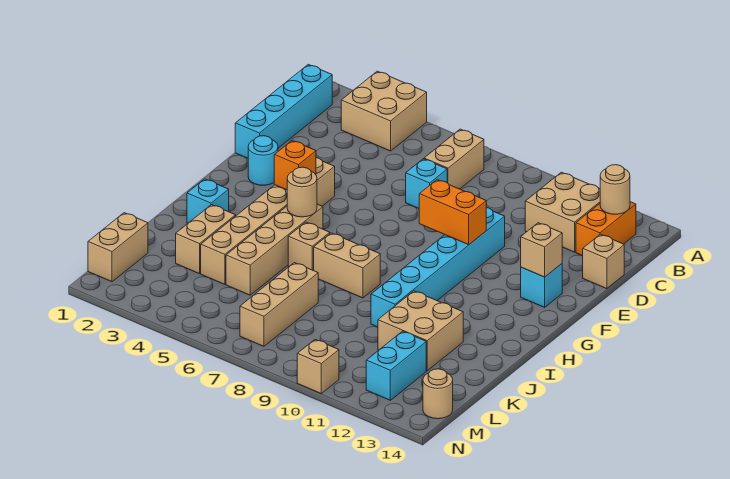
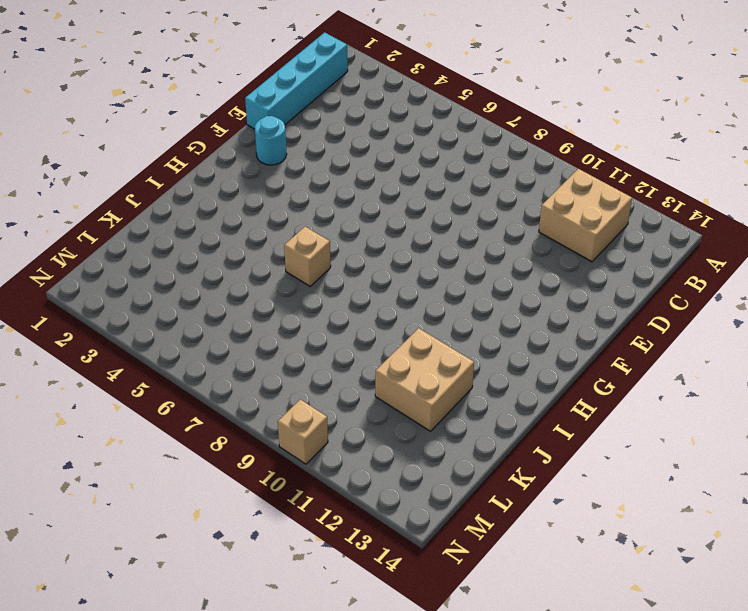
none -> tan brick A3:B4 level 1
none -> tan brick B7:C7 level 1
none -> orange brick B13:C13 level 1

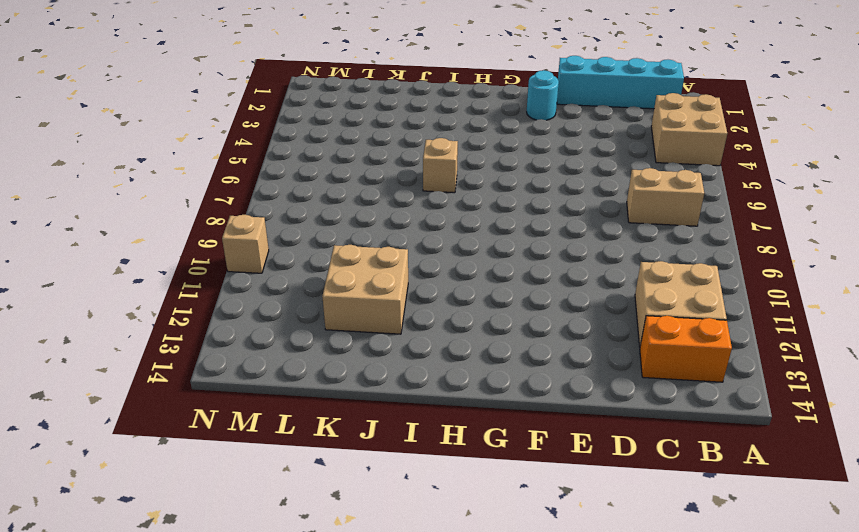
none -> cyan brick D7 level 1
none -> tan brick D14 level 1
none -> cyan brick E10:J10 level 1

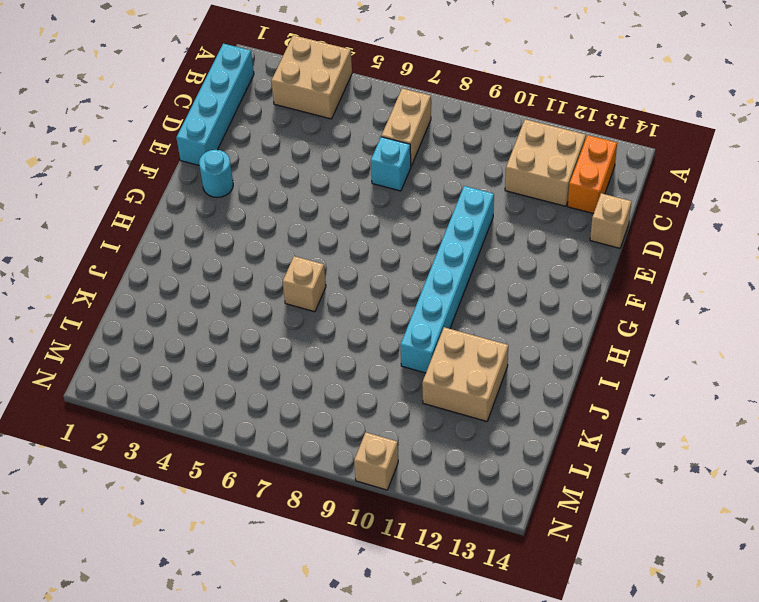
none -> tan brick F4:K4 level 1
none -> cyan brick F13 level 1
none -> tan brick H5:K5 level 1

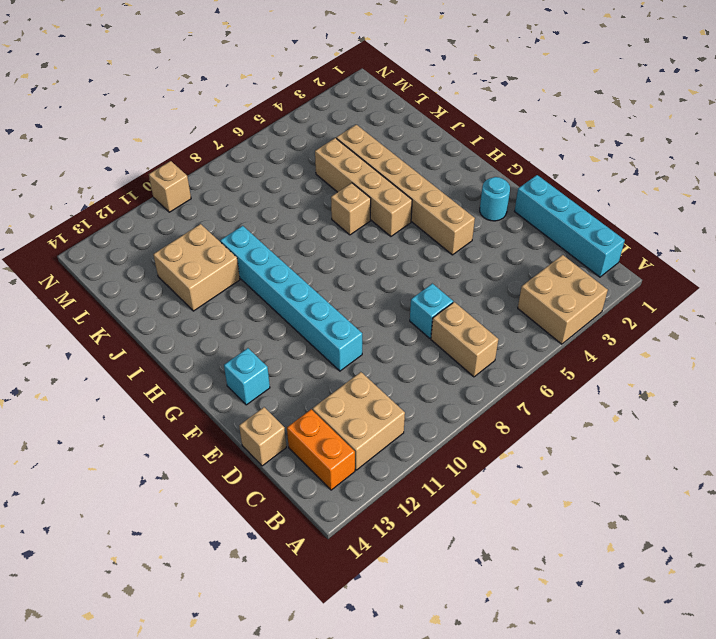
none -> cyan brick I2 level 1
none -> tan brick I7:I8 level 1
none -> tan brick J3:K3 level 1

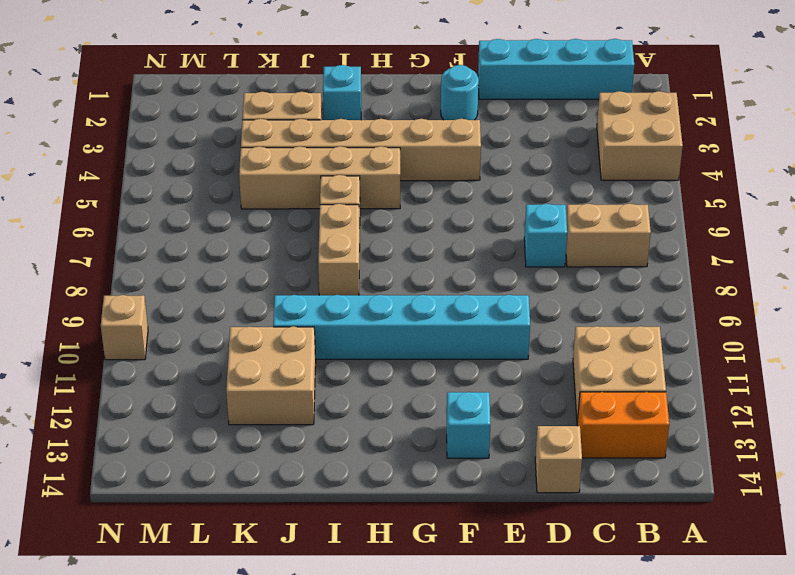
none -> tan brick K7:M7 level 1
none -> tan brick L1:M1 level 1
none -> cyan brick L12:M12 level 1

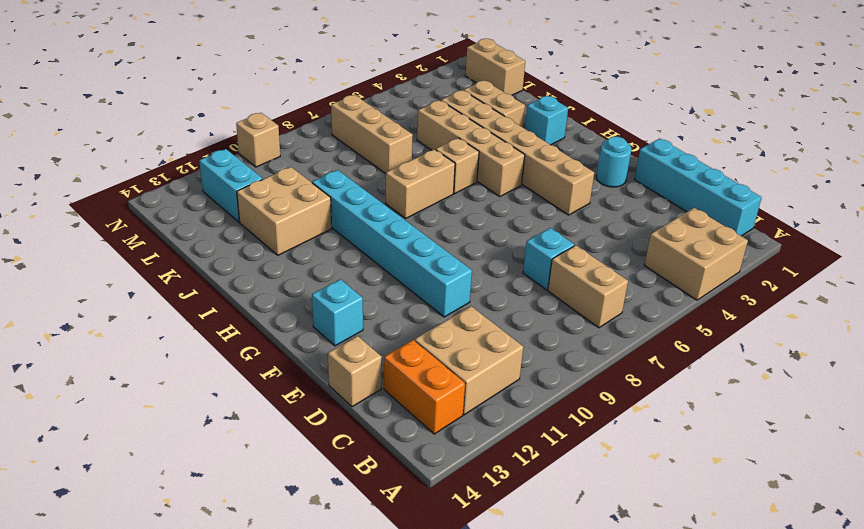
none -> tan round brick M14 level 1
none -> tan round brick B13 level 2
none -> orange brick F9:F10 level 2

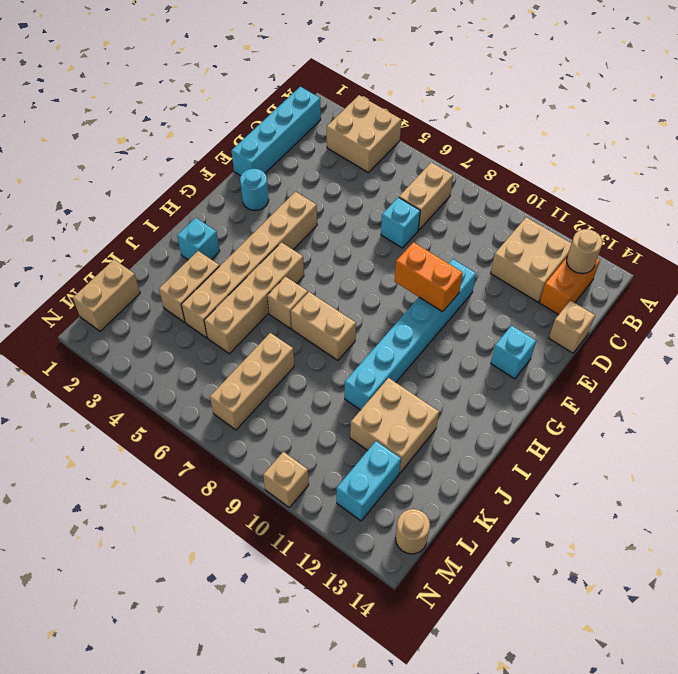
none -> tan brick F13 level 2
none -> orange brick G4 level 2
none -> tan round brick H5 level 2

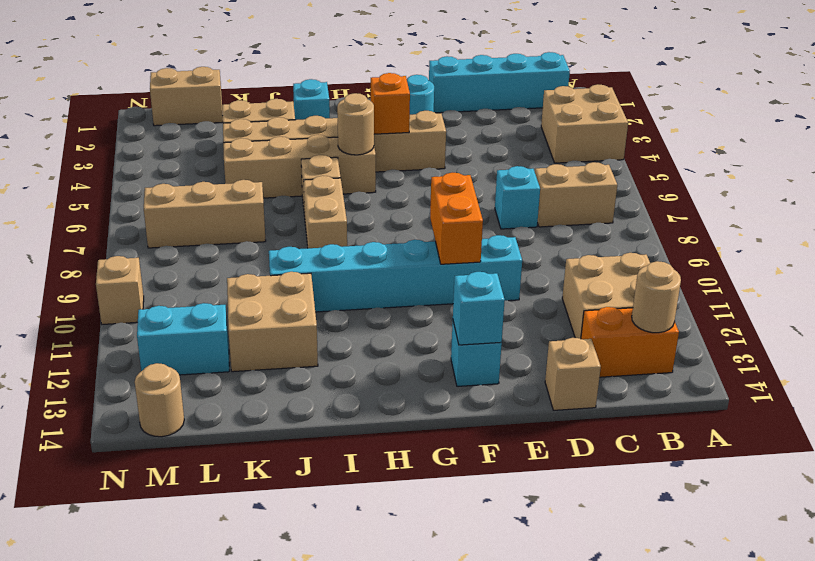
cyan brick F13 level 2 -> tan brick F13 level 2

